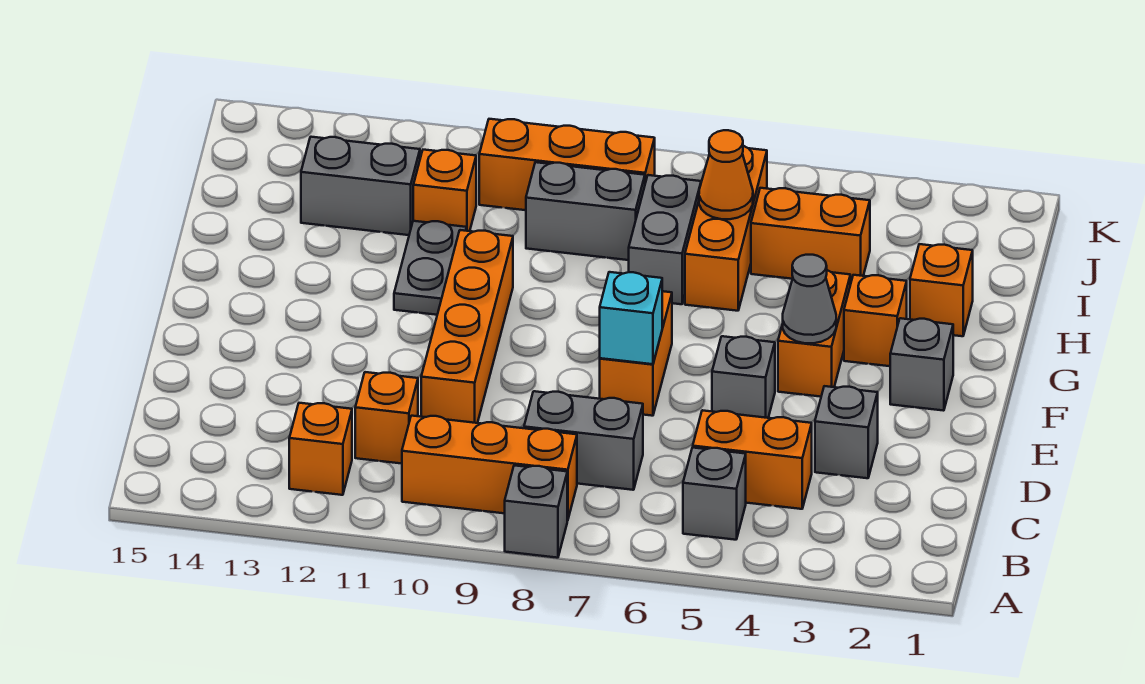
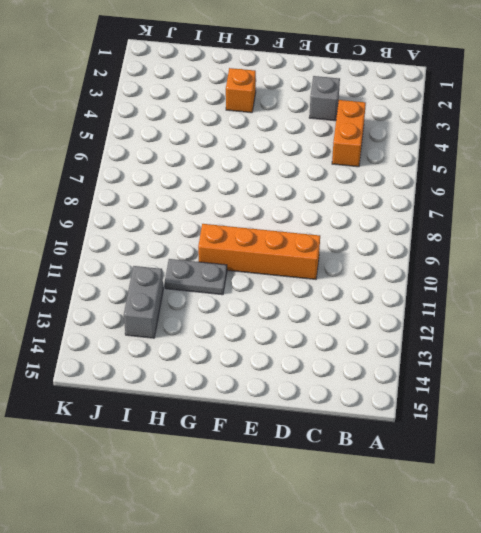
none -> grey brick A8 level 1
none -> grey brick B5 level 1
none -> orange brick B8:B10 level 1

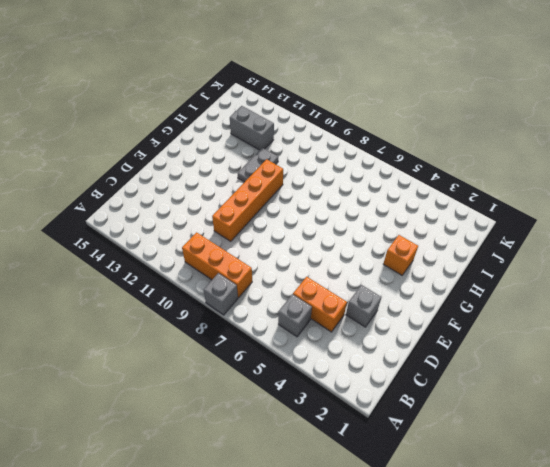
none -> orange brick B12 level 1
none -> grey brick C7:C8 level 1
none -> orange brick C11 level 1

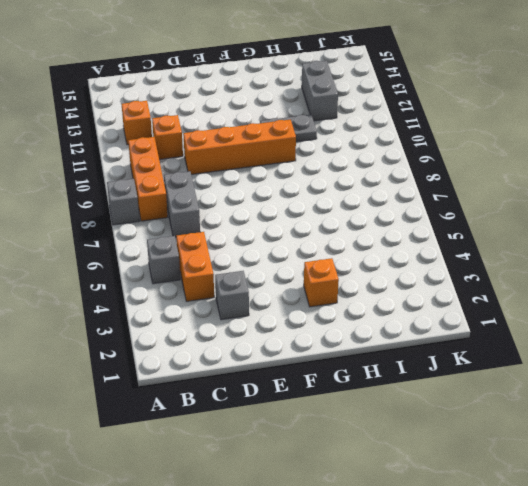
none -> grey brick E5 level 1
none -> orange brick E7:F7 level 1
none -> grey brick F2 level 1

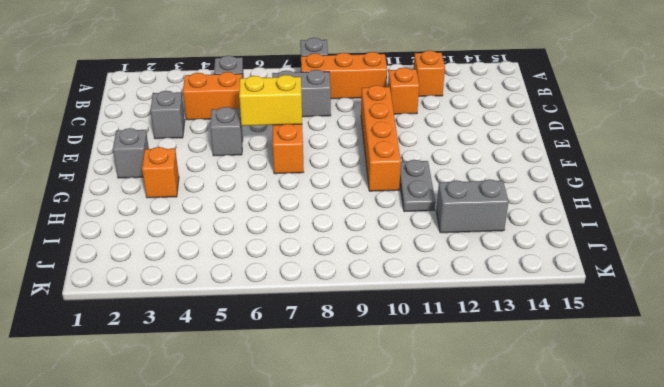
yellow brick E6:E7 level 2 -> cyan brick E7 level 2
none -> orange brick F4:G4 level 1
none -> orange brick H2 level 1
none -> orange brick H6:J6 level 1

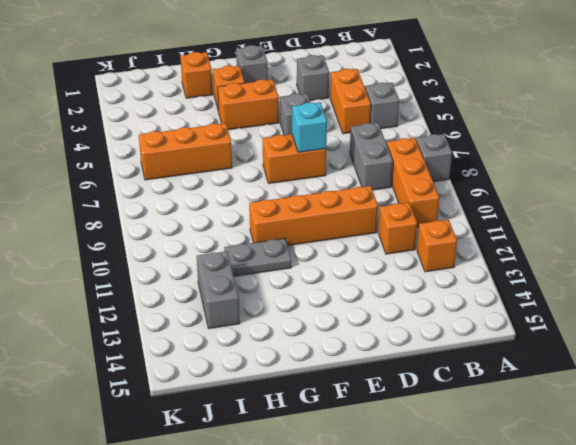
none -> grey brick H7:I7 level 1
none -> orange brick I4:I5 level 1
none -> grey brick I8:I9 level 1

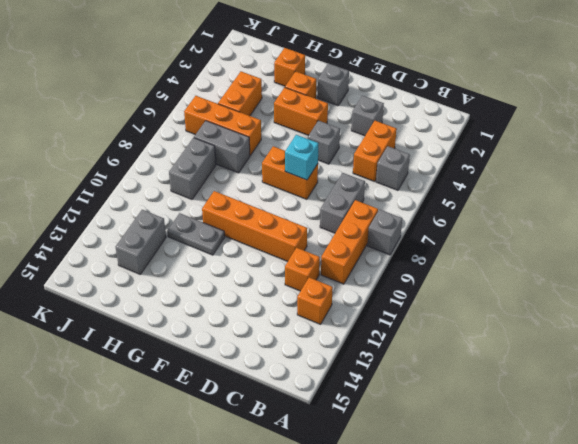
none -> orange brick I11 level 1
none -> orange brick J8:J10 level 1
none -> grey cone F4 level 2

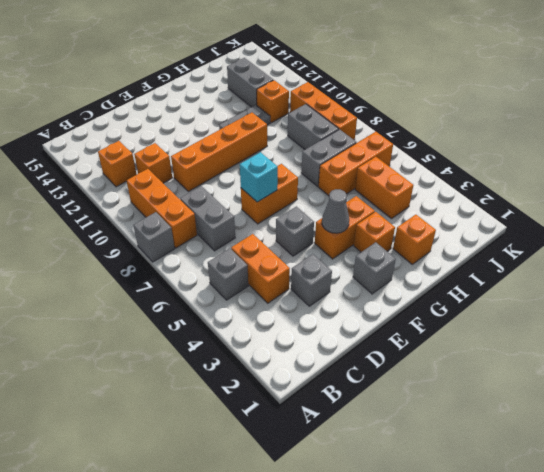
none -> orange cone I6 level 2

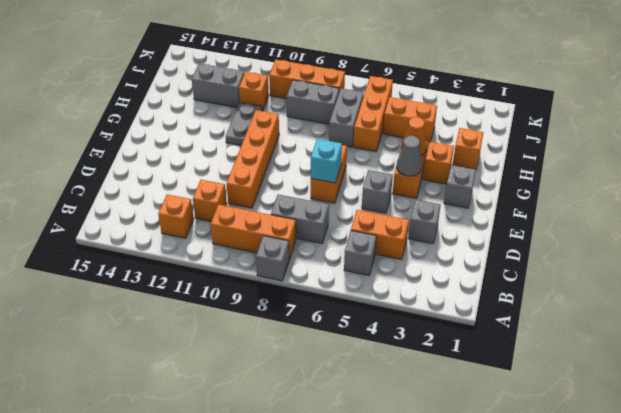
orange cone G4 level 2 -> orange cone I6 level 2

